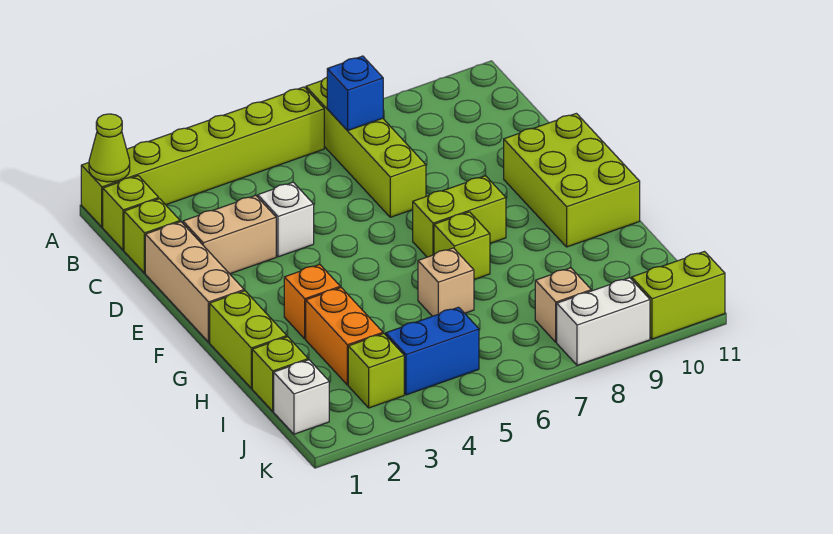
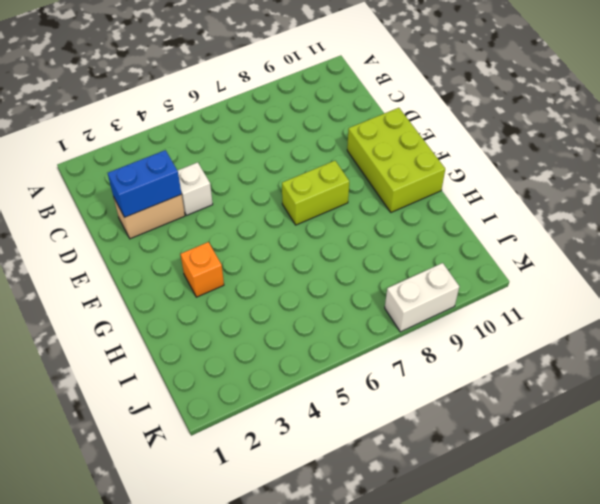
blue brick D2:D3 level 2 -> blue brick J4:J5 level 1
none -> lime brick A1:A6 level 1
none -> lime brick A7:D7 level 1
none -> lime brick B1 level 1

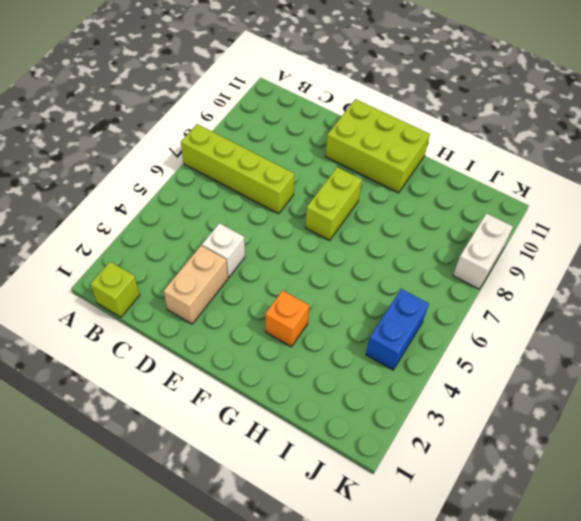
none -> lime brick A1:A6 level 1
none -> lime brick C1 level 1
none -> tan brick D1:F1 level 1

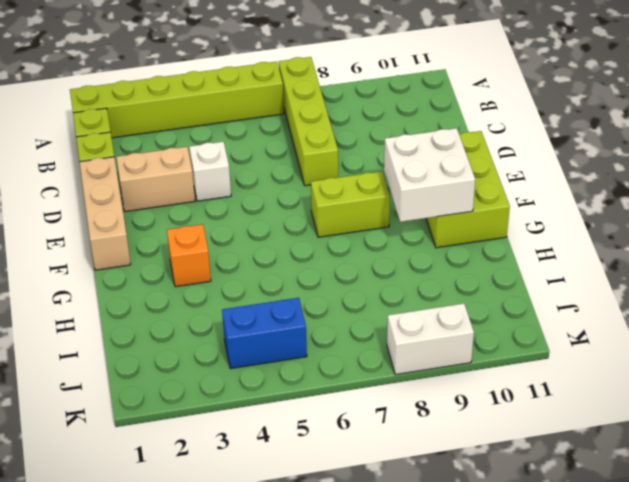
white brick F9:G10 level 2 -> none
none -> lime brick G1:H1 level 1
none -> lime brick G7 level 1
none -> orange brick H3:I3 level 1

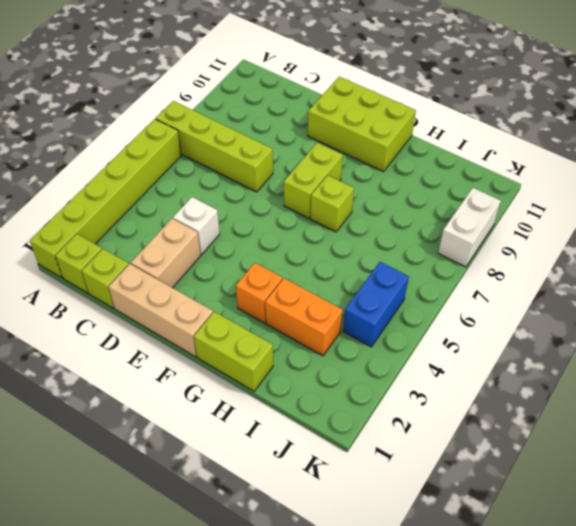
none -> tan brick H6 level 1
none -> lime brick I1 level 1
none -> white brick J1 level 1

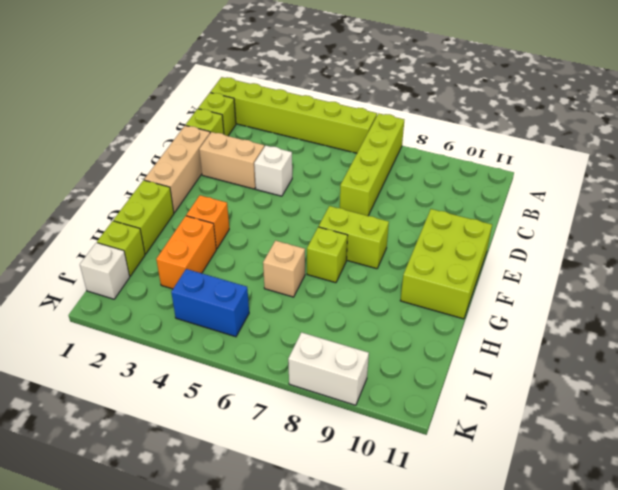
none -> lime brick J3 level 1
none -> tan brick J8 level 1
none -> lime brick K10:K11 level 1

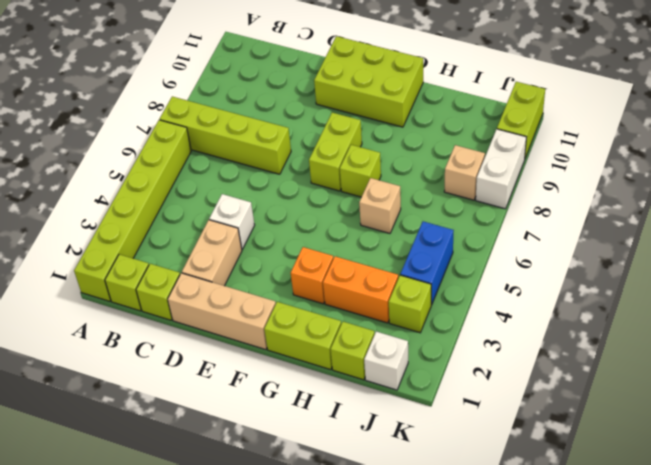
none -> lime cone A1 level 2
none -> blue brick B7 level 2

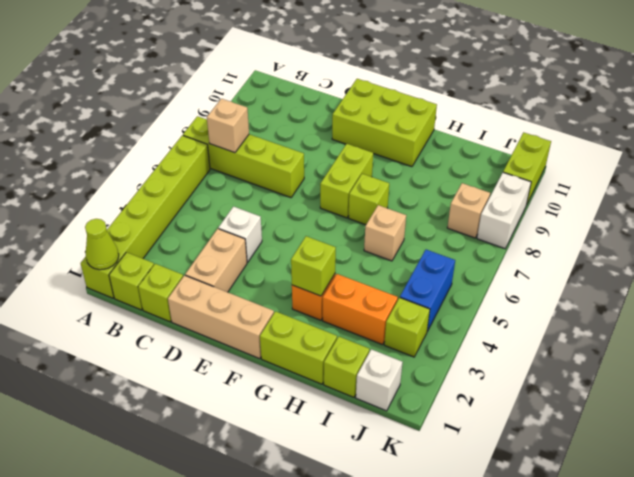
tan brick B7 level 2 -> blue brick B7 level 2
lime brick G3 level 2 -> none

